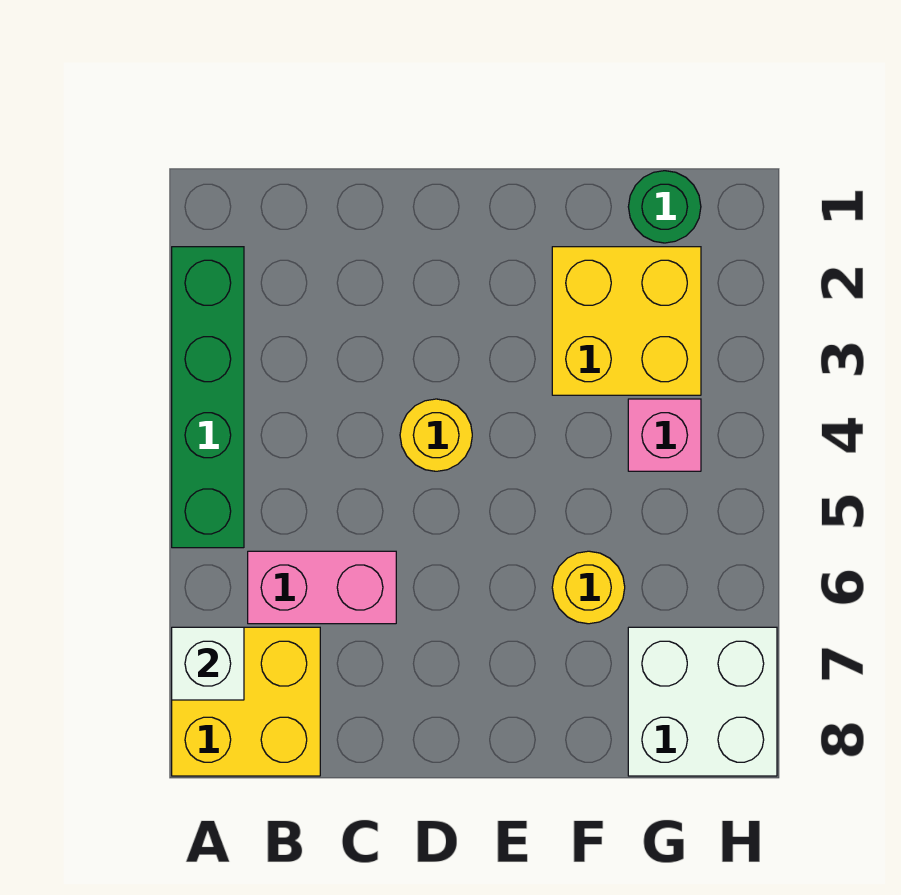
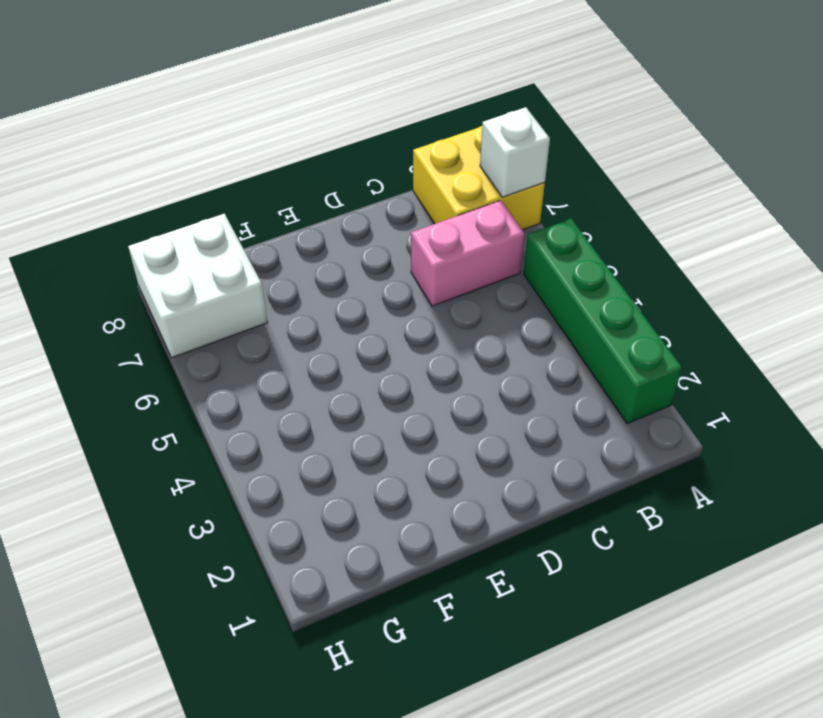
none -> yellow round brick D4 level 1
none -> yellow brick F2:G3 level 1

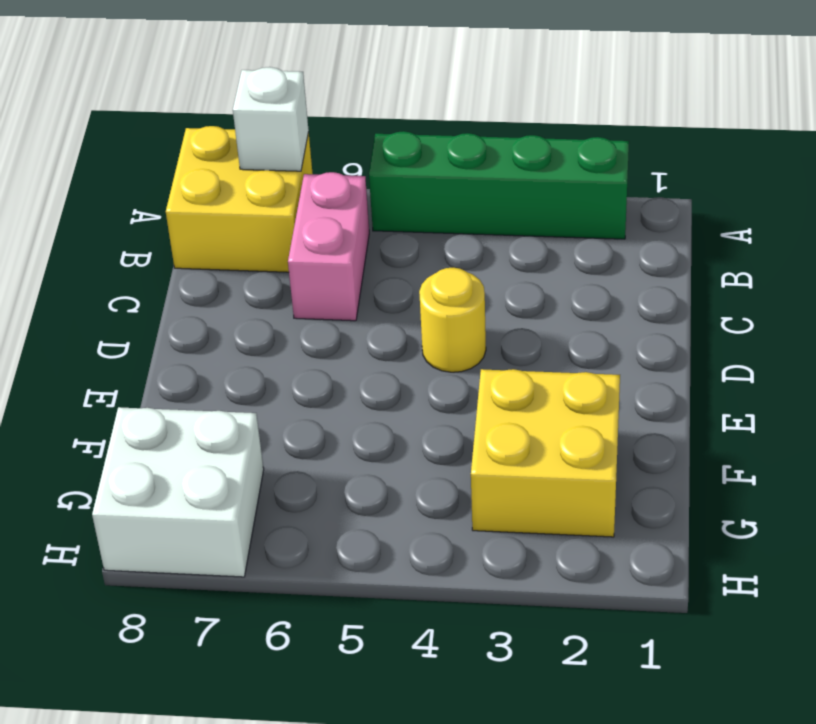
none -> yellow round brick F6 level 1
none -> green round brick G1 level 1

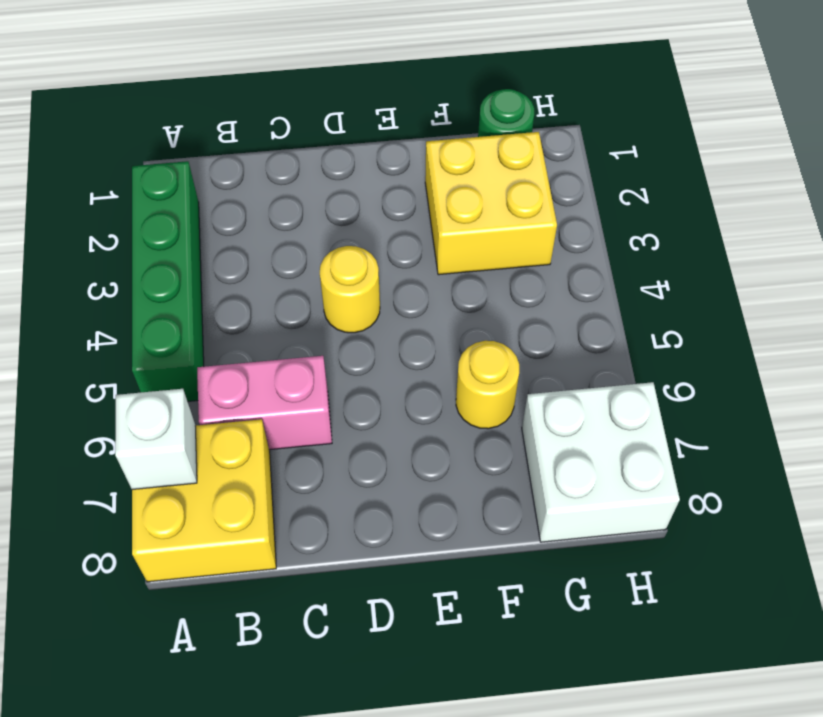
none -> pink brick G4 level 1

